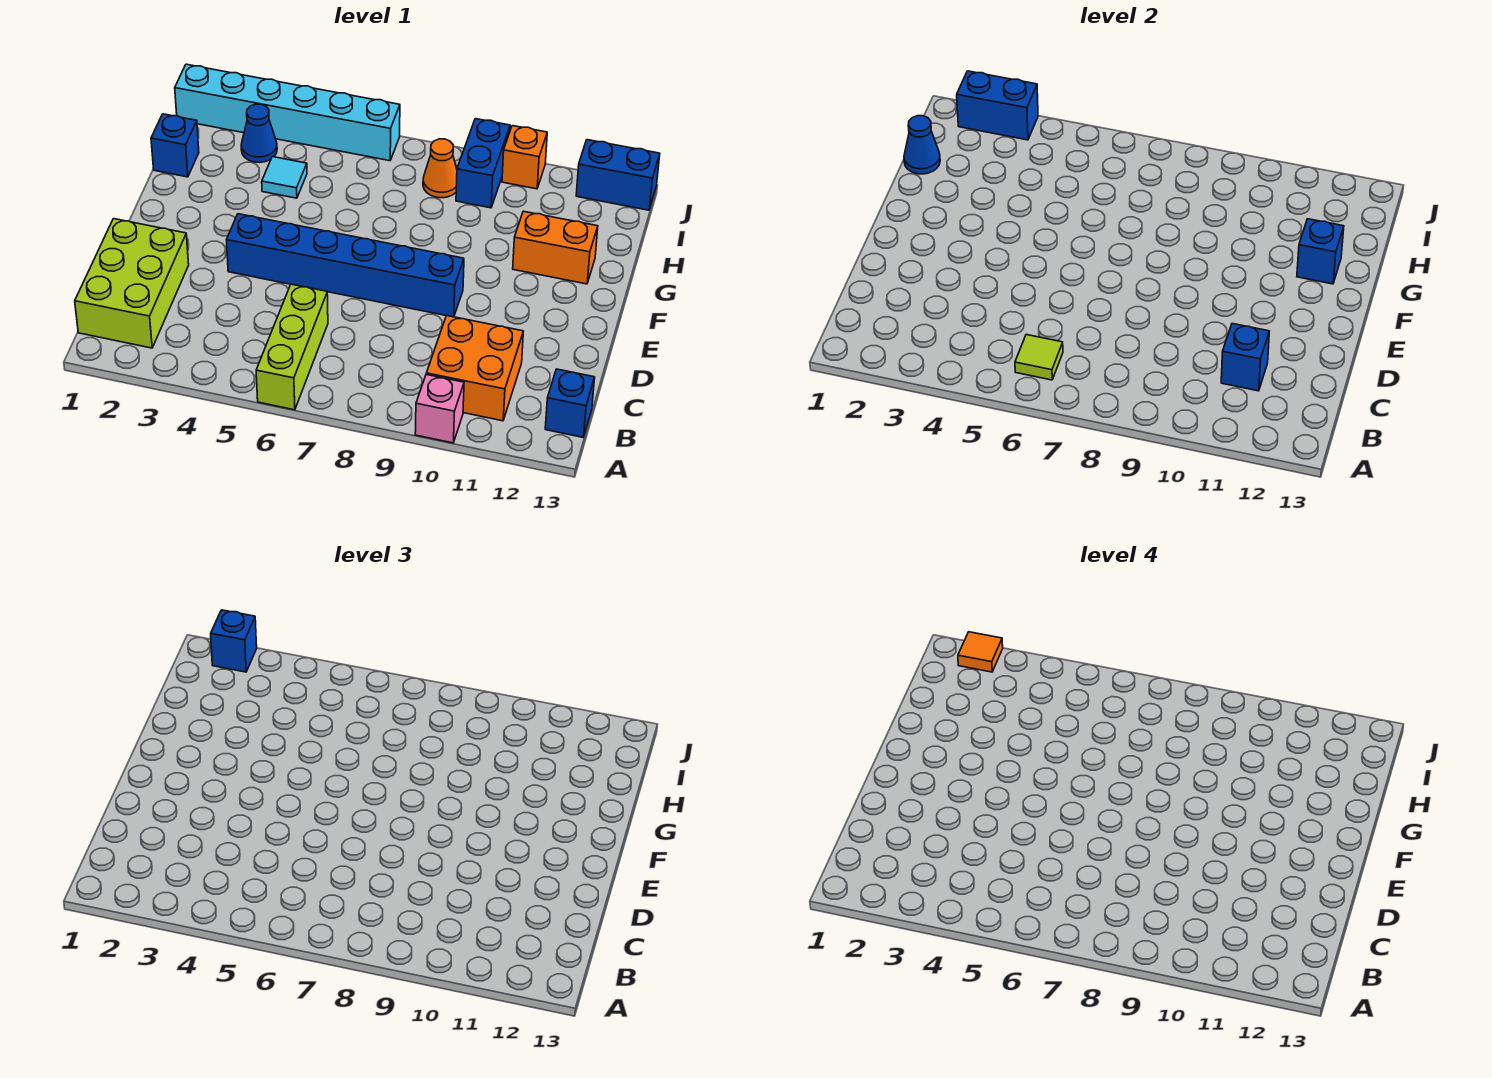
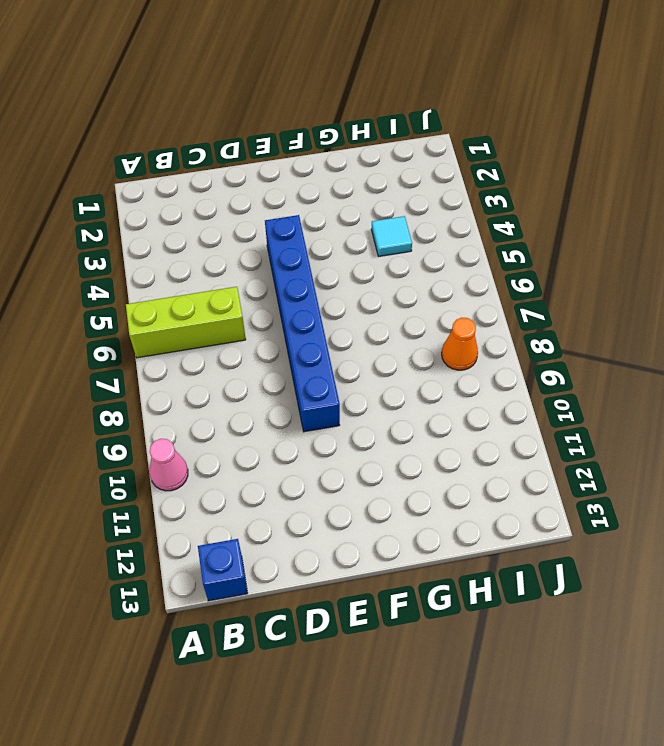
pink cone A10 level 1 -> pink brick A10 level 1
none -> lime brick B1:D2 level 1
none -> orange brick B10:C11 level 1
none -> orange brick G11:G12 level 1

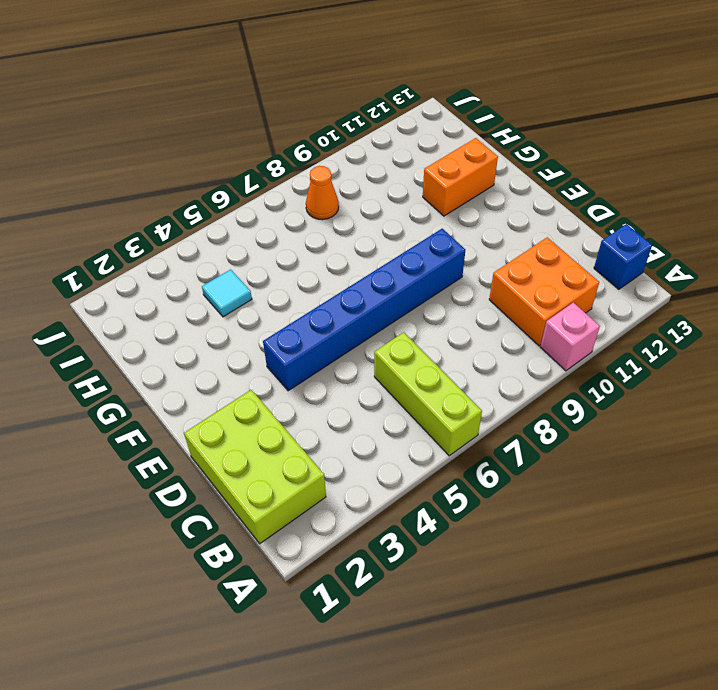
none -> blue brick H1 level 1
none -> blue cone I3 level 1
none -> blue brick I9:J9 level 1

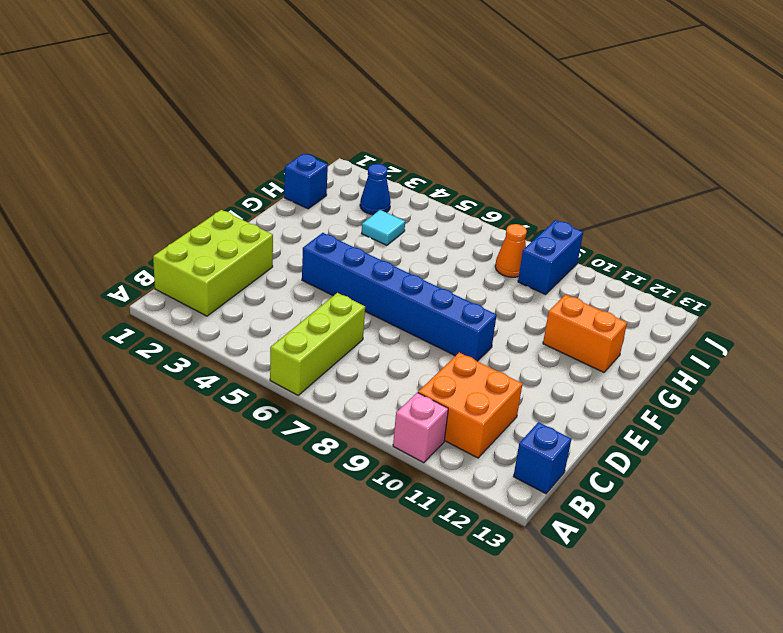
none -> cyan brick J1:J6 level 1
none -> orange brick J10 level 1
none -> blue brick J12:J13 level 1

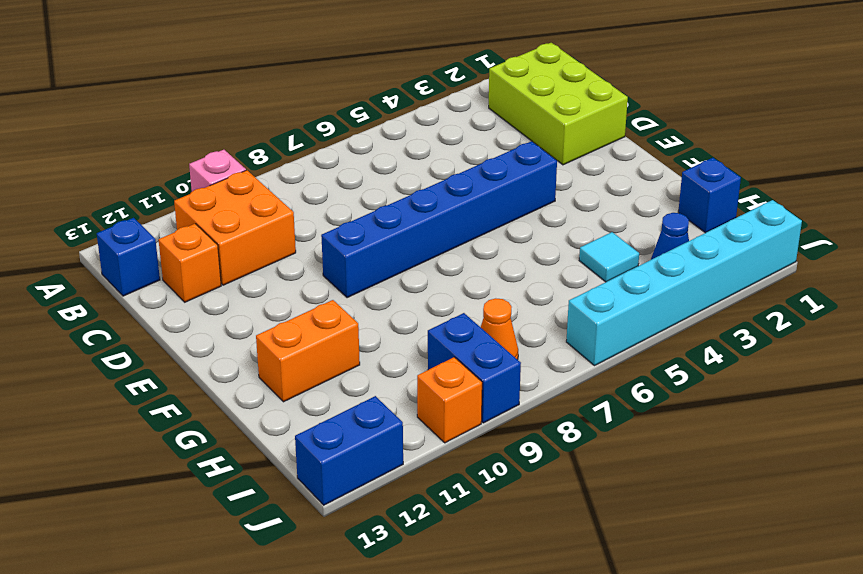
orange brick C12 level 1 -> none
none -> lime brick A6:C6 level 1
none -> lime tile B6 level 2
none -> blue brick C11 level 2

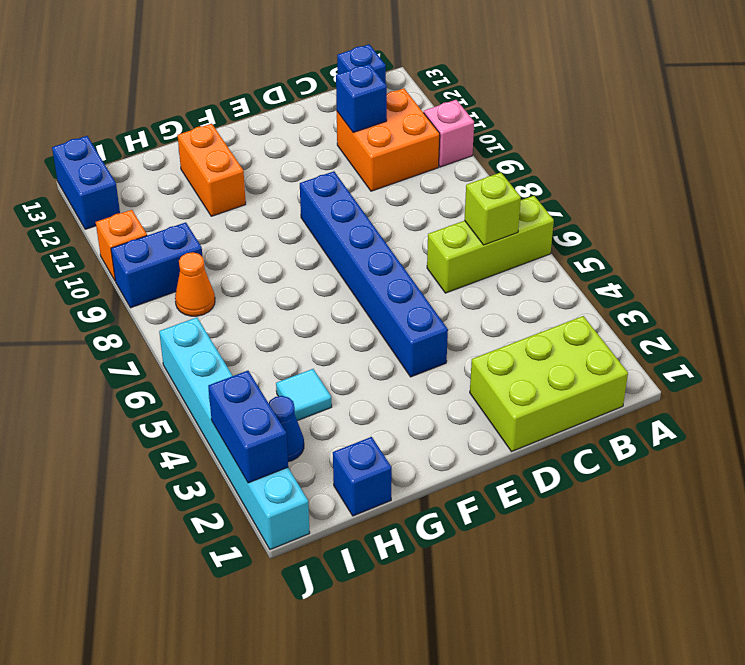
lime brick B6 level 2 -> lime tile B6 level 2
none -> blue brick G12 level 2
none -> blue cone H1 level 2
none -> blue brick J2 level 3

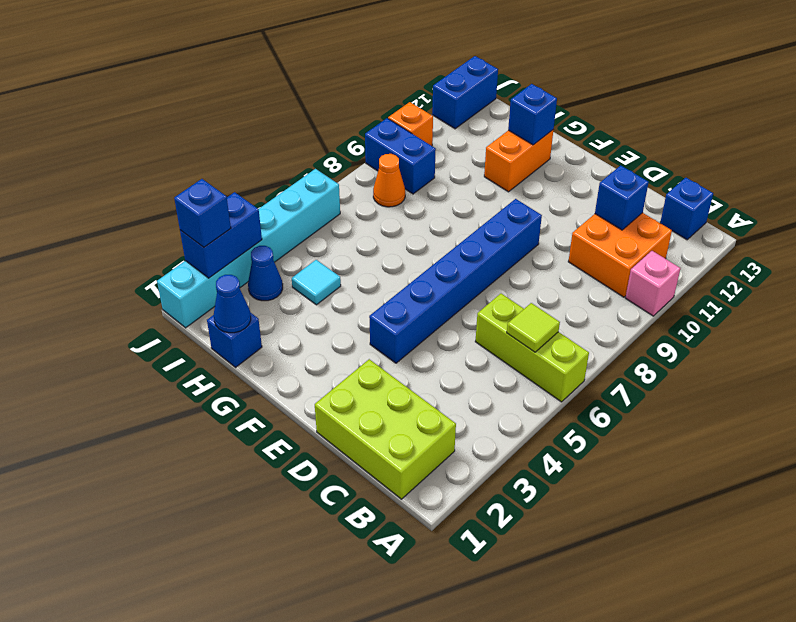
none -> orange tile J2 level 4

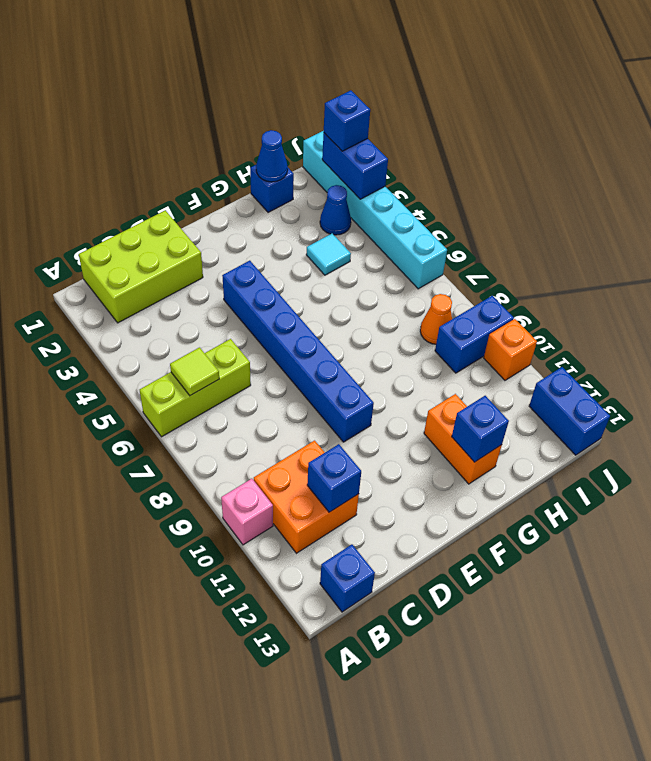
none -> orange tile J2 level 4

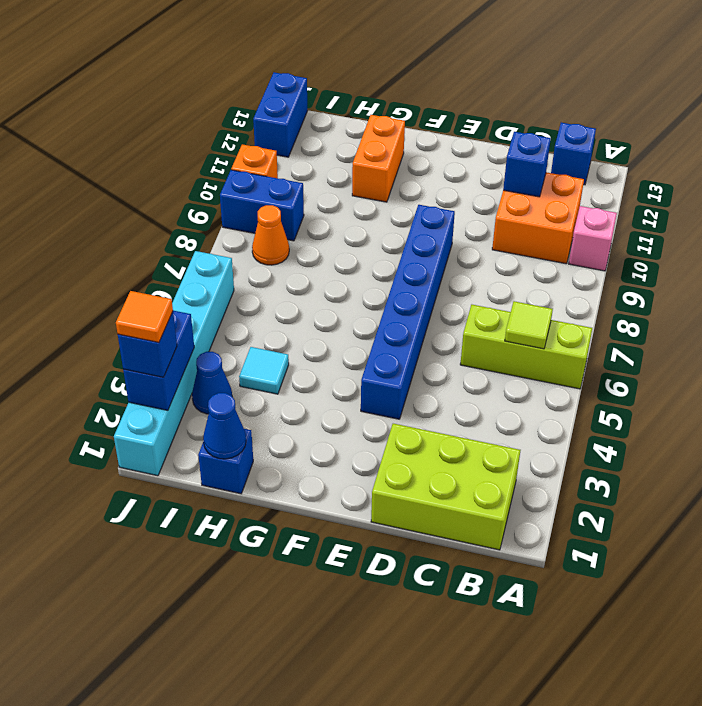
none -> blue brick G12 level 2

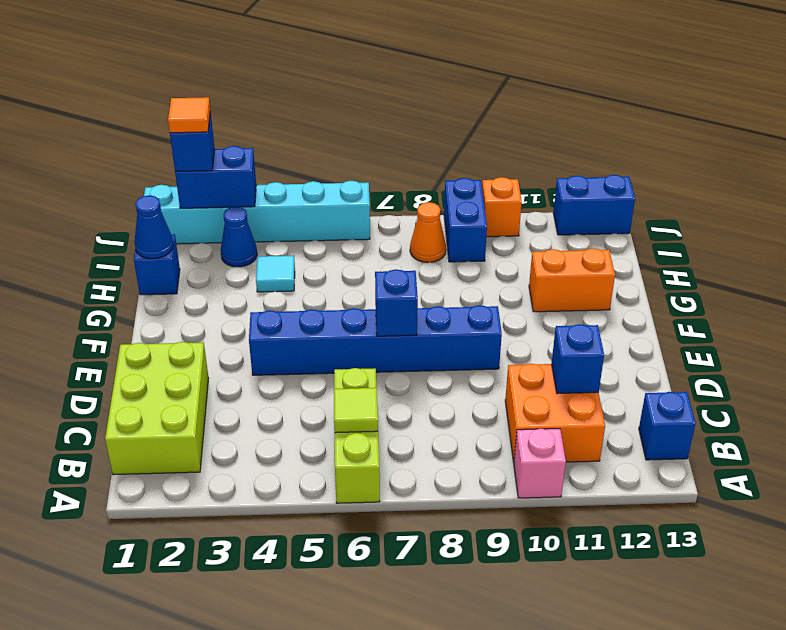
blue brick E7 level 2 -> blue brick G12 level 2

